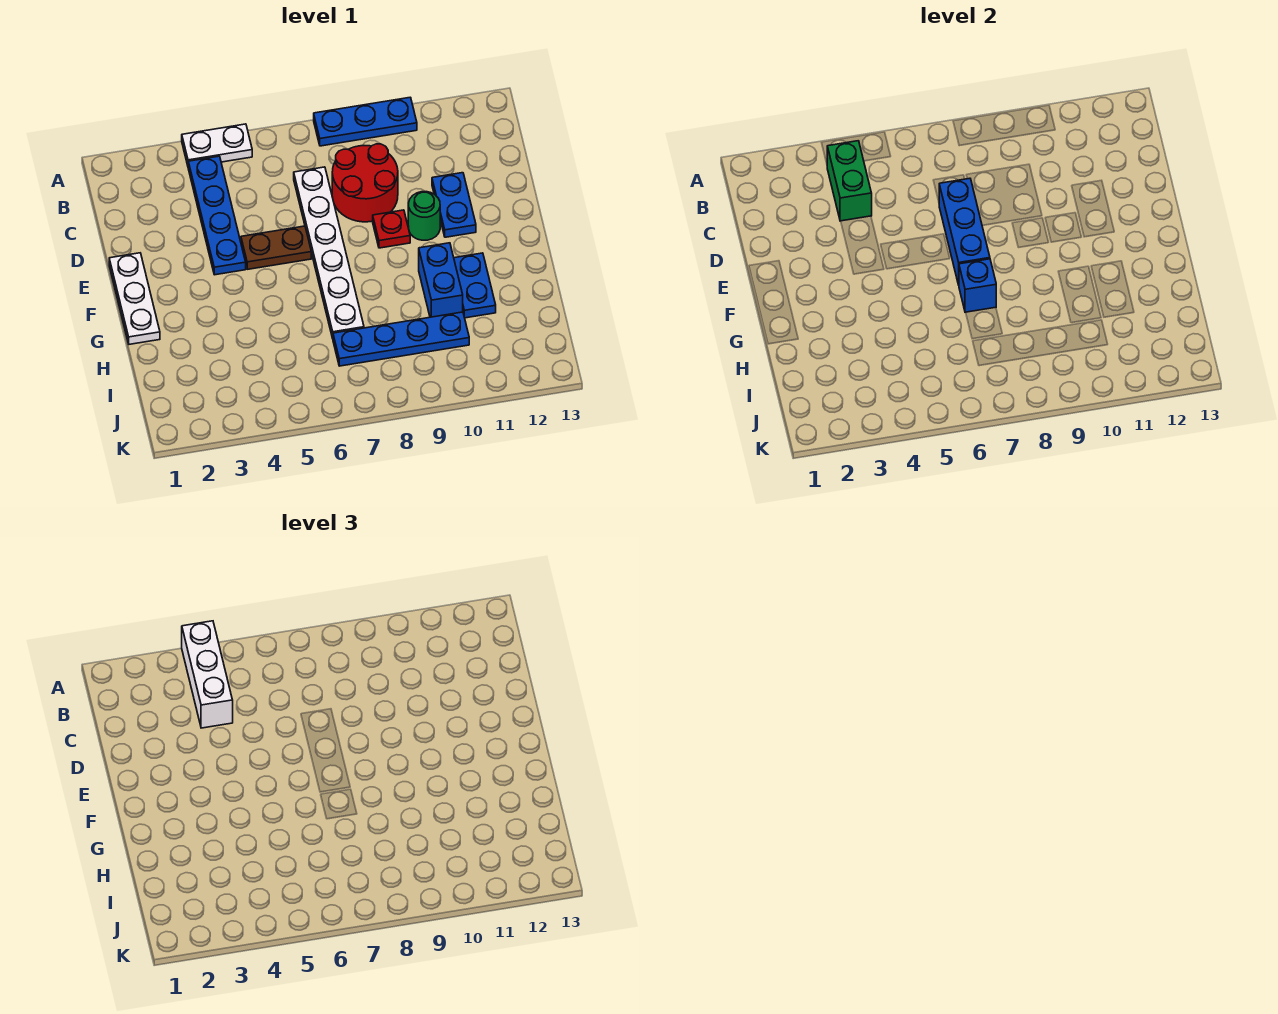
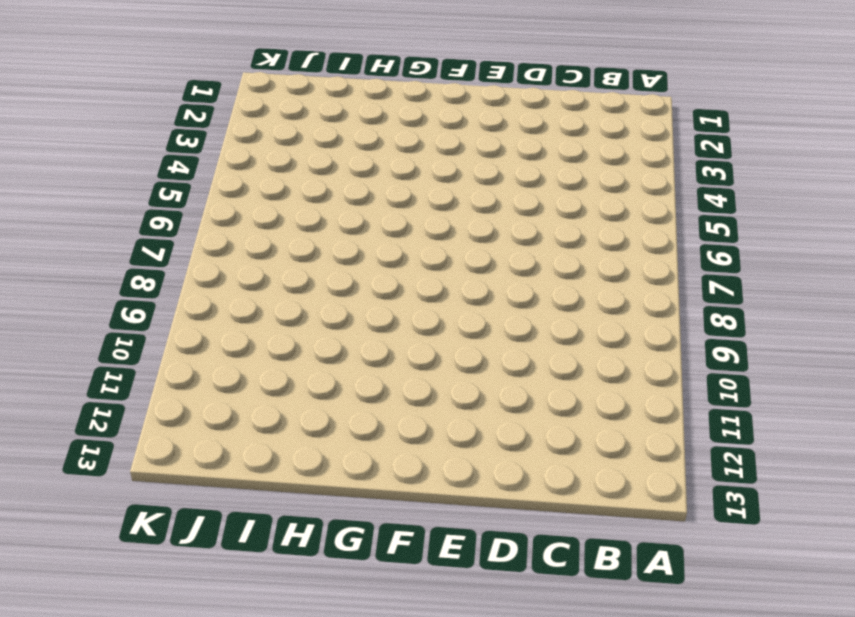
none -> white plate A4:A5 level 1
none -> blue plate A8:A10 level 1
none -> blue plate B4:E4 level 1

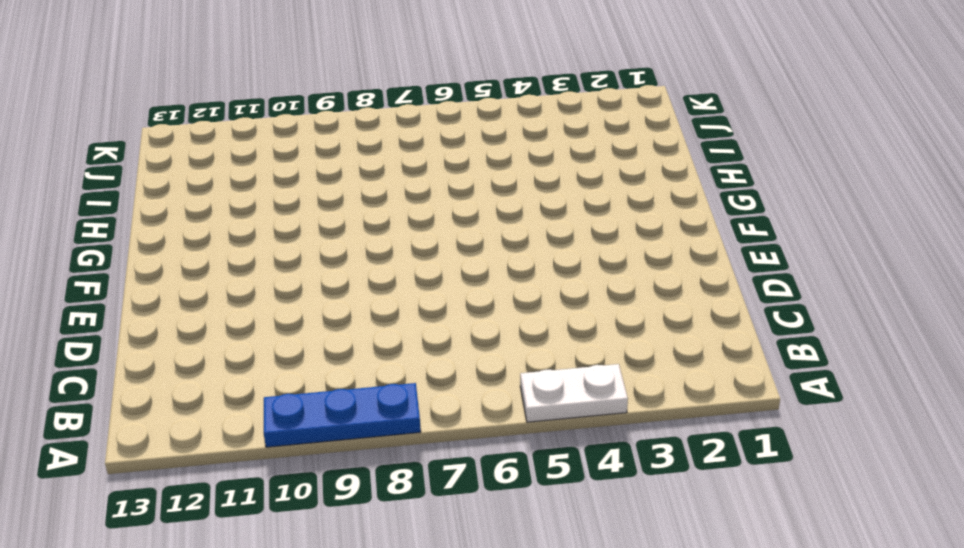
none -> blue plate B4:E4 level 1
none -> white plate C7:H7 level 1
none -> red round brick C8:D9 level 1

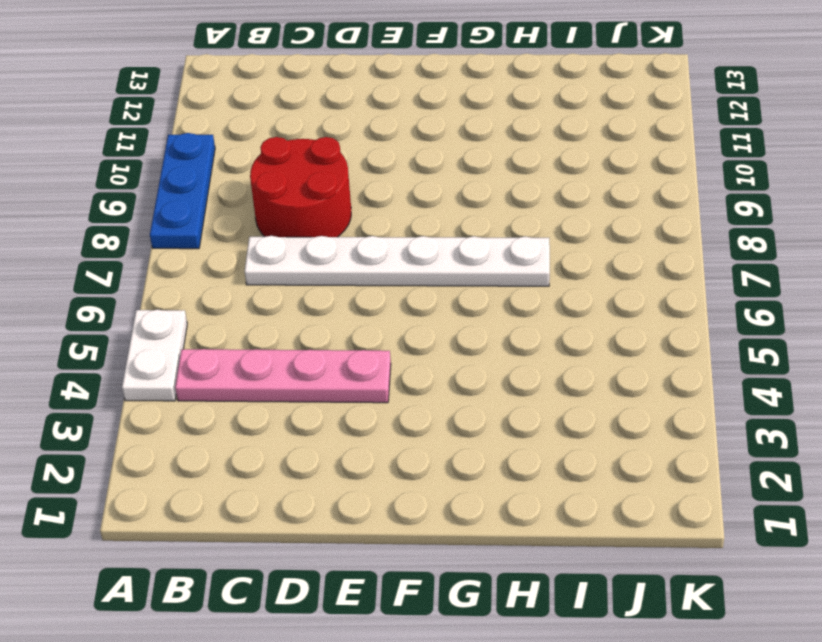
pink plate B4:E4 level 1 -> blue plate B4:E4 level 1
none -> blue plate D11:E11 level 1
none -> white plate E1:G1 level 1
none -> brown plate E5:E6 level 1

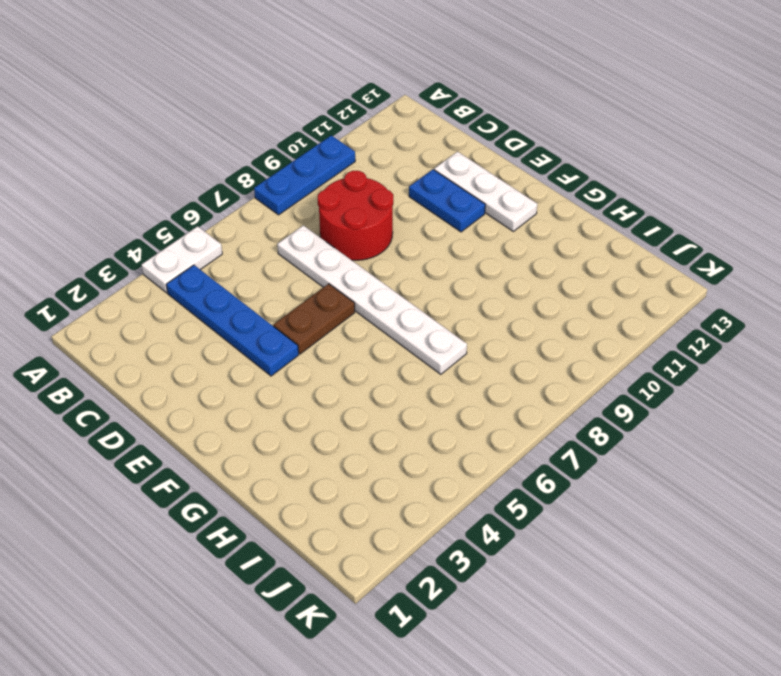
white plate D12:F12 level 1 -> white plate E1:G1 level 1
none -> red plate E9 level 1
none -> green round brick E10 level 1
none -> blue brick G10:H10 level 1

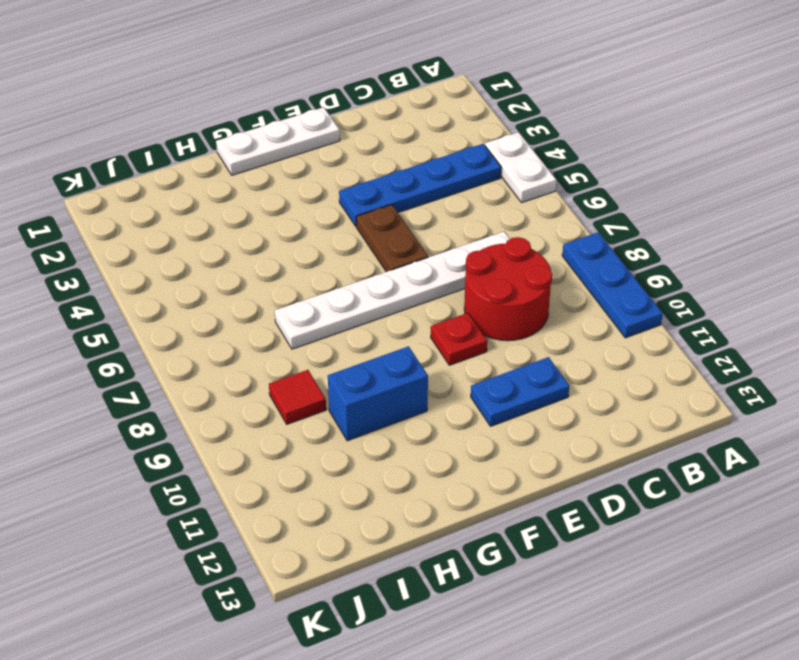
red tile I9 level 1 -> blue plate I7:I10 level 1
none -> green round brick E10 level 1
none -> blue plate G11:H11 level 1
none -> green brick B4:C4 level 2

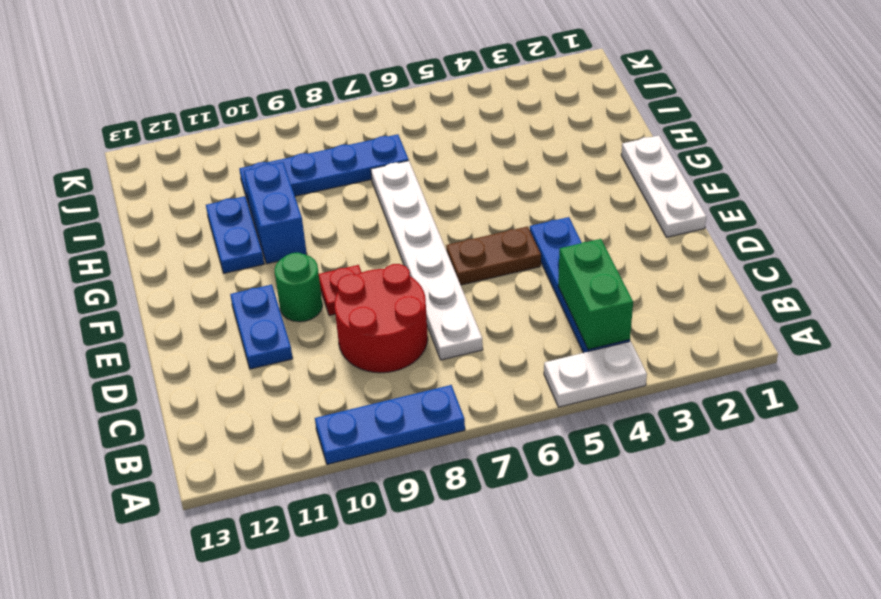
none -> blue brick D7:F7 level 2
none -> blue brick G7 level 2
none -> white brick A4:C4 level 3

